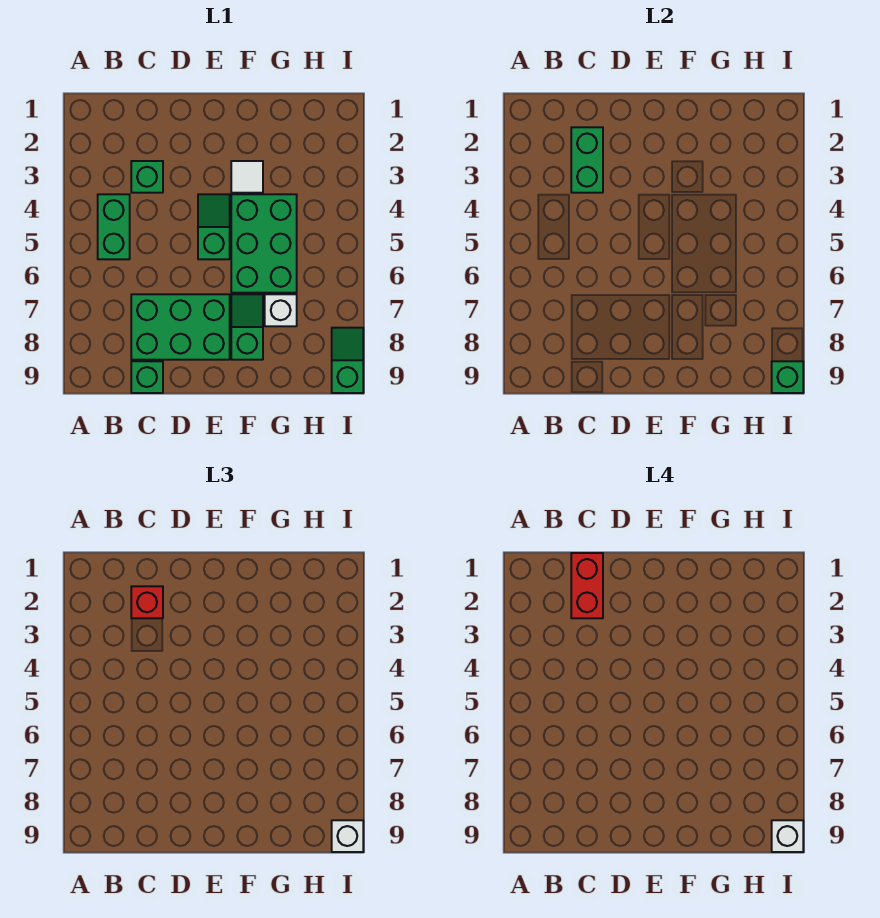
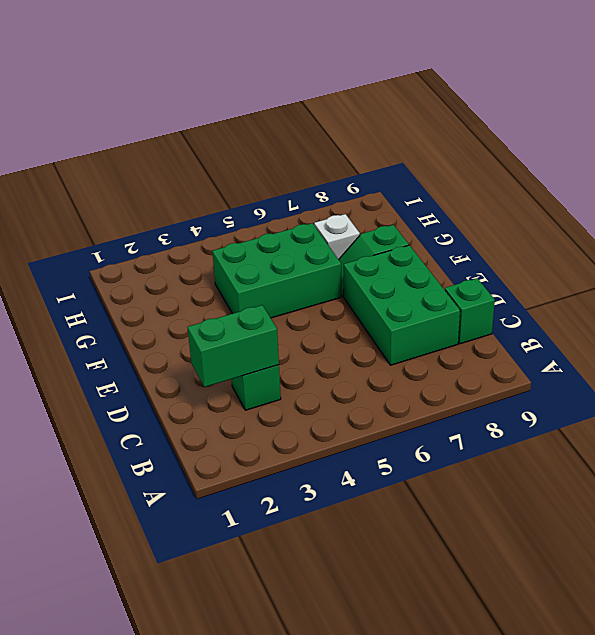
none -> green brick B4:B5 level 1
none -> green slope E4:E5 level 1 top 5
none -> white tile F3 level 1

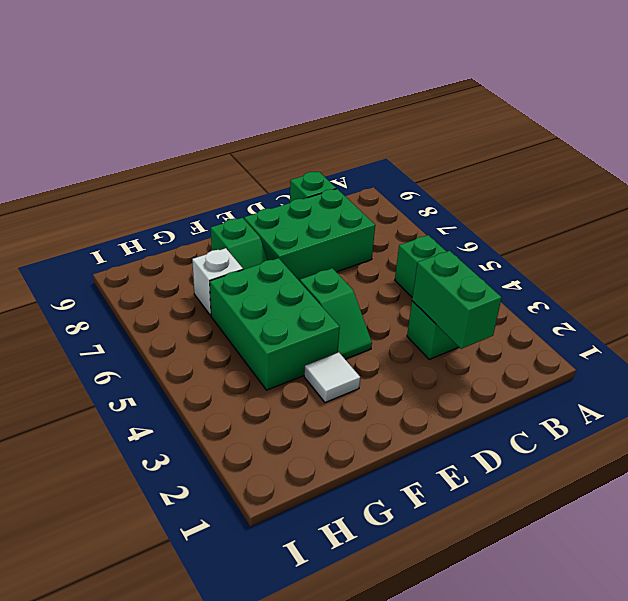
none -> green slope I8:I9 level 1 top 9
none -> green brick I9 level 2
none -> red brick C2 level 3

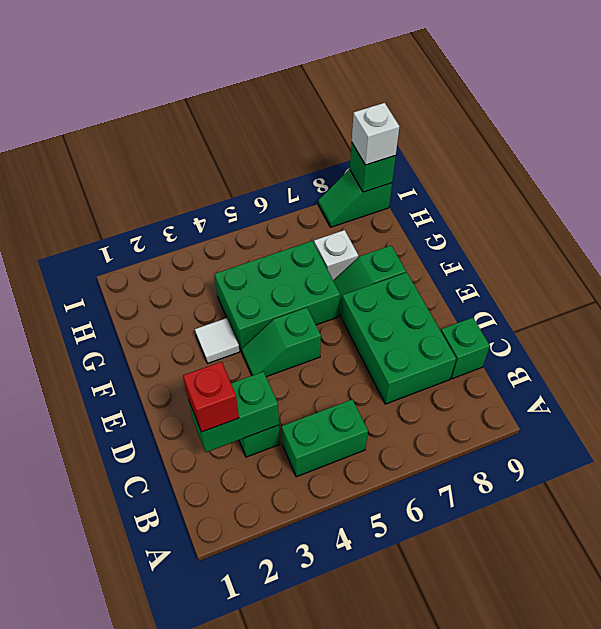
none -> red brick C1:C2 level 4
none -> white brick I9 level 4

